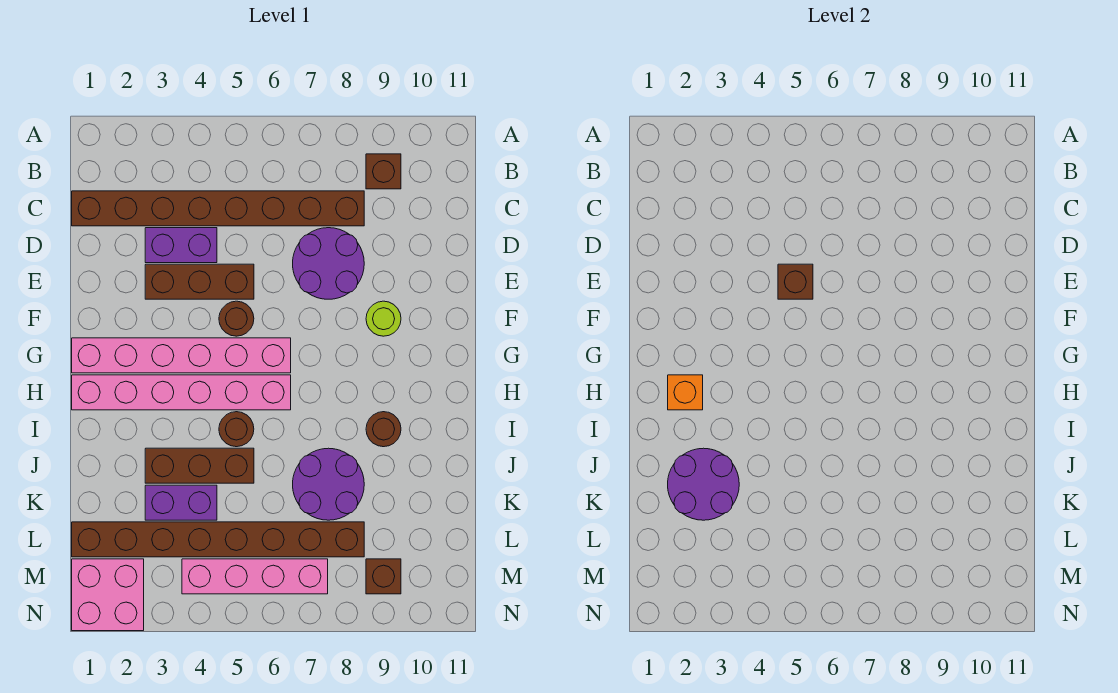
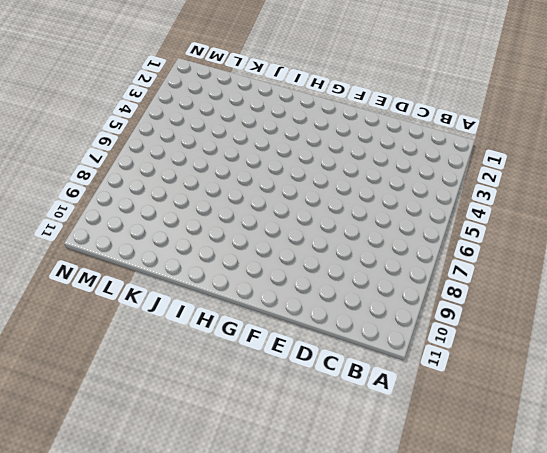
none -> brown brick B9 level 1
none -> brown brick C1:C8 level 1
none -> purple brick D3:D4 level 1

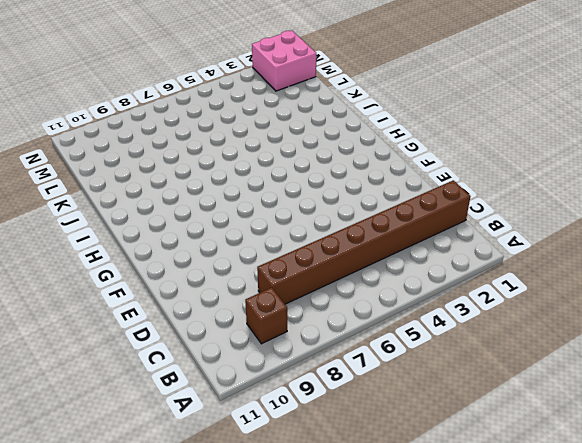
none -> purple brick D3:D4 level 1
none -> purple round brick D7:E8 level 1
none -> brown brick E3:E5 level 1

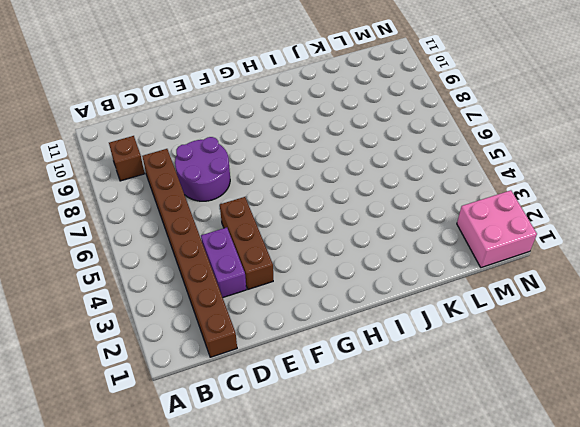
none -> brown round brick F5 level 1
none -> lime round brick F9 level 1
none -> pink brick G1:G6 level 1

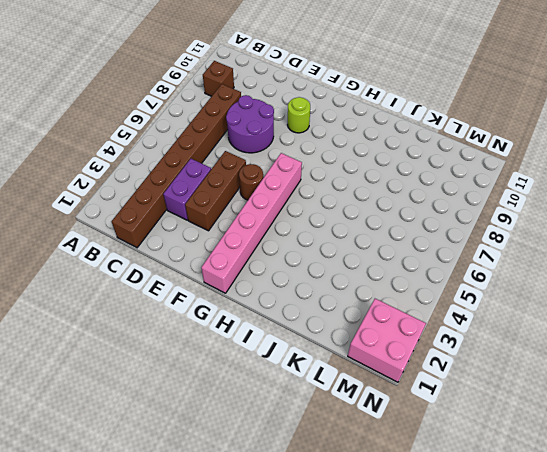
none -> pink brick H1:H6 level 1
none -> brown round brick I5 level 1
none -> brown round brick I9 level 1

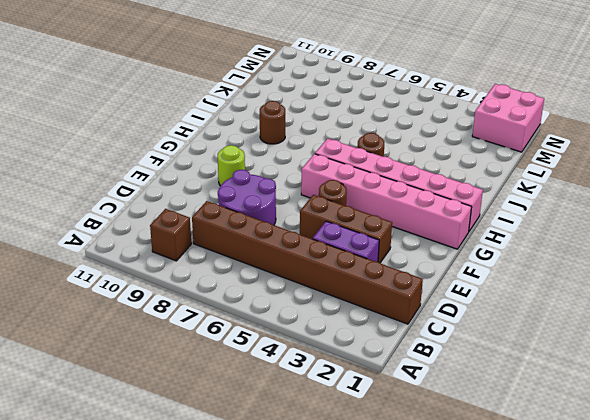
none -> brown brick J3:J5 level 1
none -> purple round brick J7:K8 level 1
none -> purple brick K3:K4 level 1

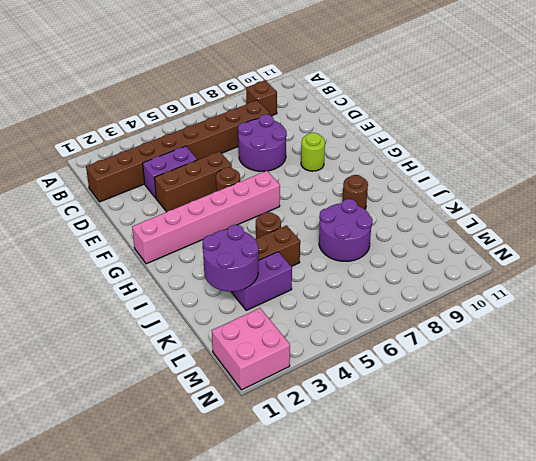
none -> pink brick H1:H6 level 1
none -> brown brick L1:L8 level 1
none -> pink brick M4:M7 level 1

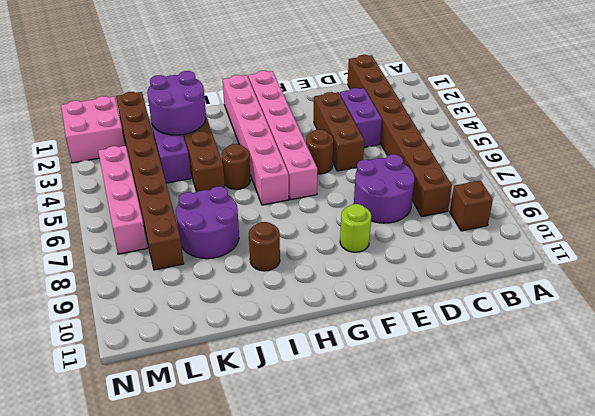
none -> brown brick M9 level 1
none -> brown brick E5 level 2
none -> orange brick H2 level 2

